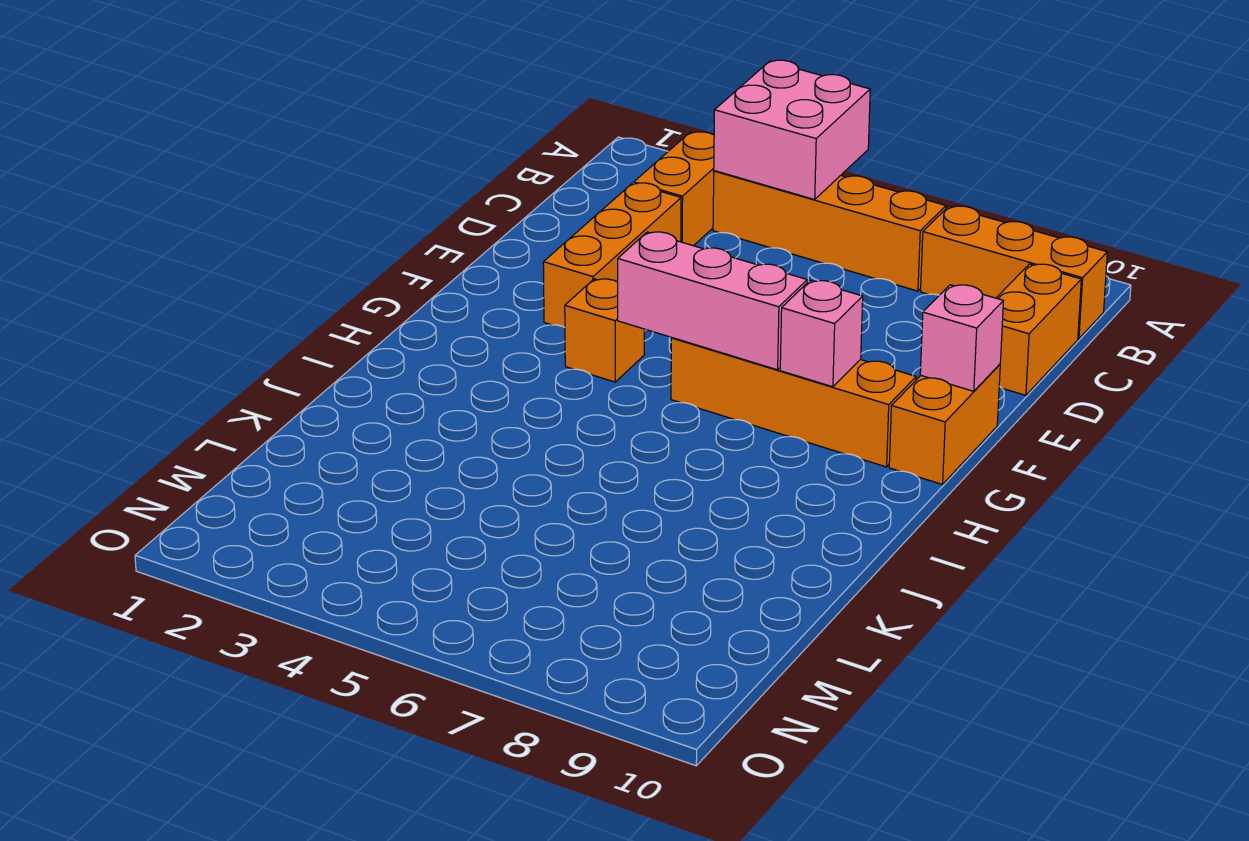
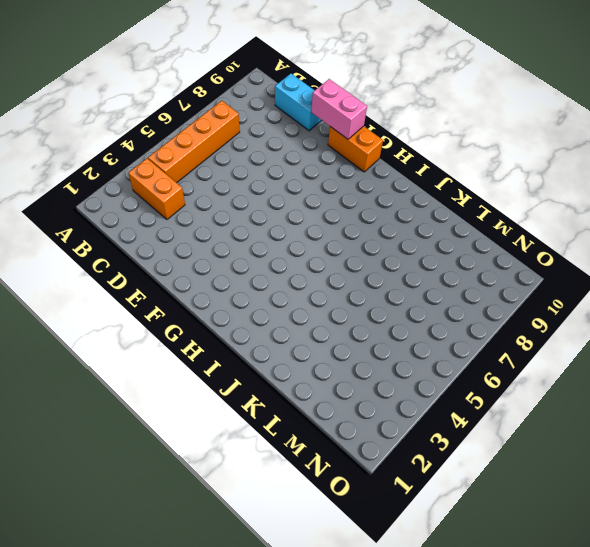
cyan brick C10:D10 level 1 -> orange brick C10:D10 level 1
pink brick E10:F10 level 2 -> pink brick F10 level 2
none -> orange brick B8:B10 level 1
none -> orange brick D3:F3 level 1
none -> orange brick G4 level 1

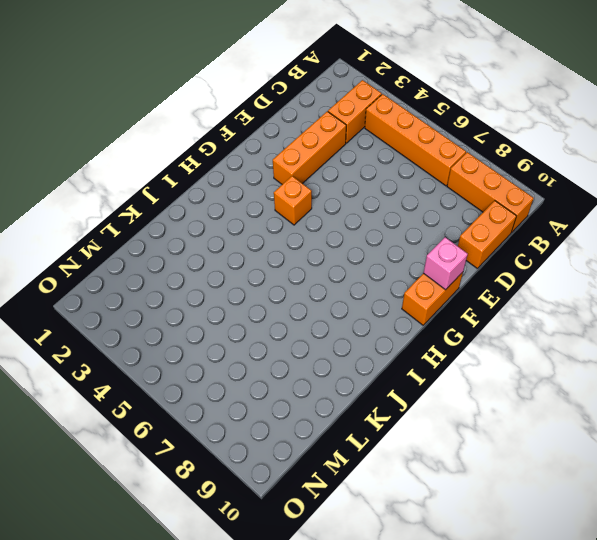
none -> orange brick G6:G9 level 1
none -> pink brick A4:B5 level 2
none -> pink brick G5:G7 level 2

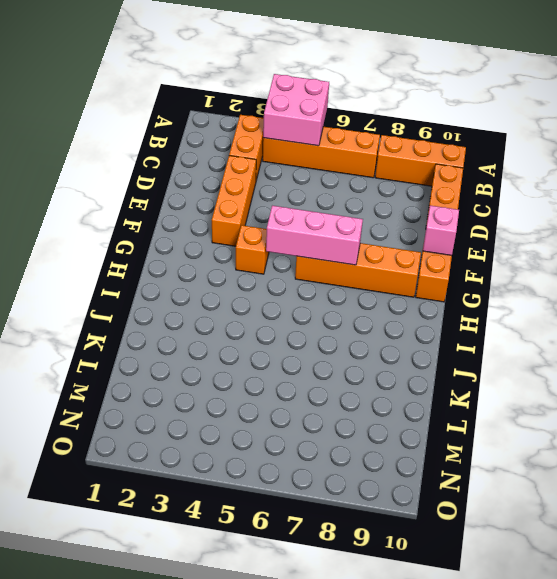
none -> pink brick G8 level 2

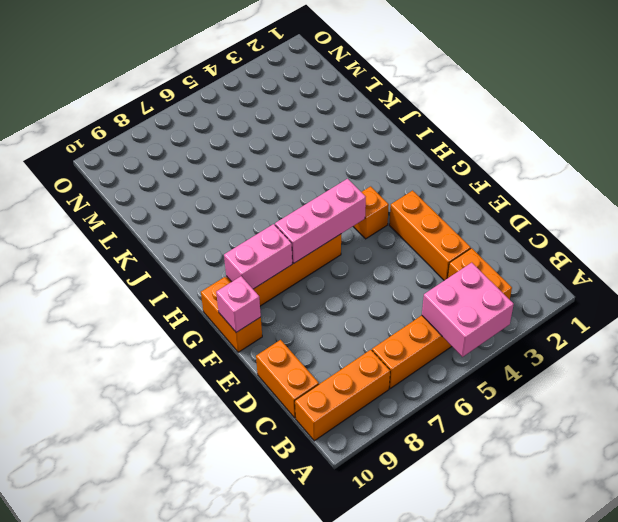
pink brick G8:G9 level 2 -> pink brick G8 level 2

